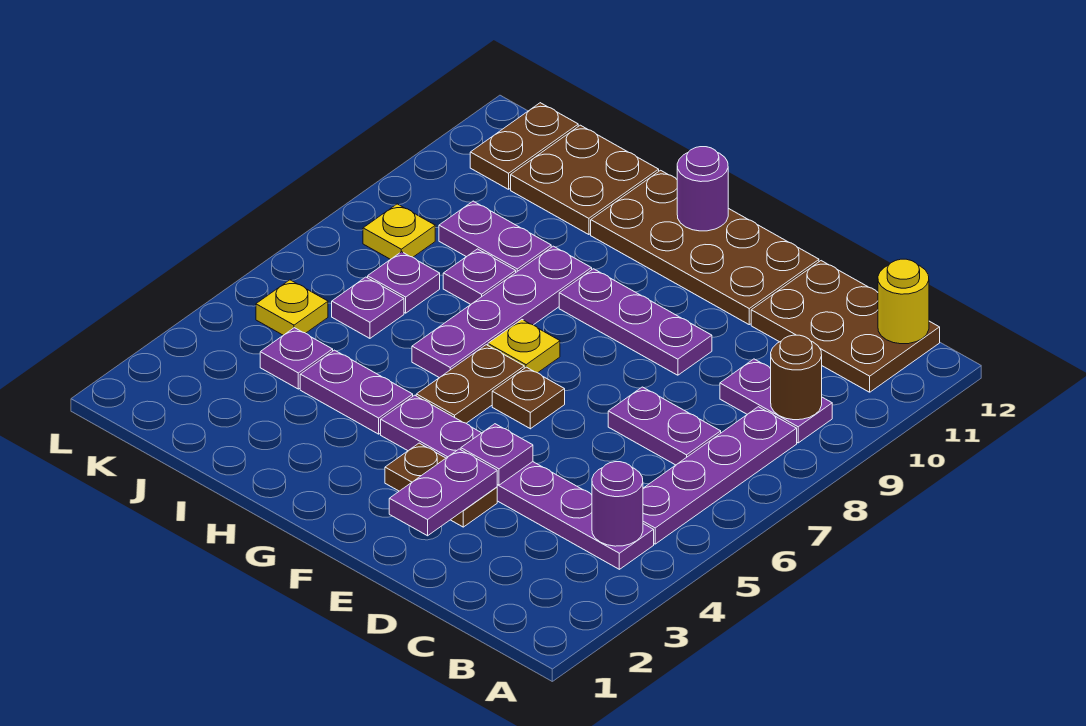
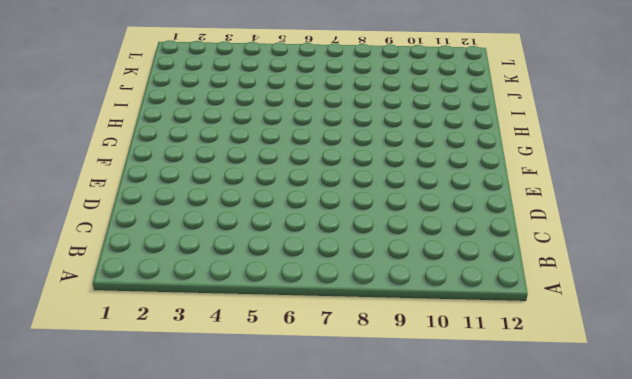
none -> purple plate B4:G4 level 1
none -> purple plate B5:B8 level 1
none -> purple plate B9:C9 level 1

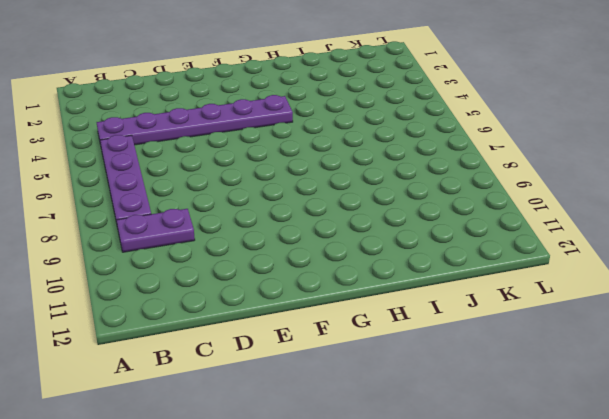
none -> brown plate B11:D12 level 1
none -> purple plate C7:D7 level 1
none -> brown plate E3:F3 level 1

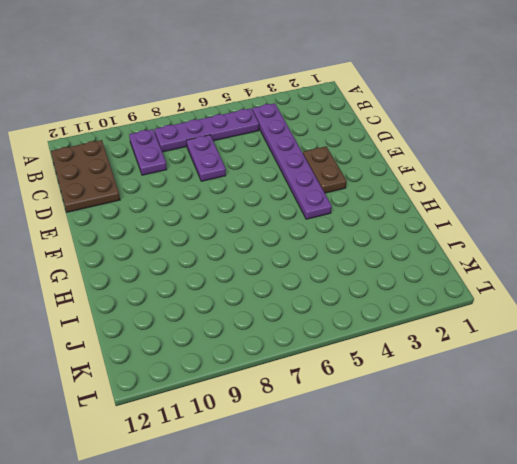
none -> purple plate E9:G9 level 1
none -> brown plate E11:H12 level 1
none -> brown plate F6 level 1

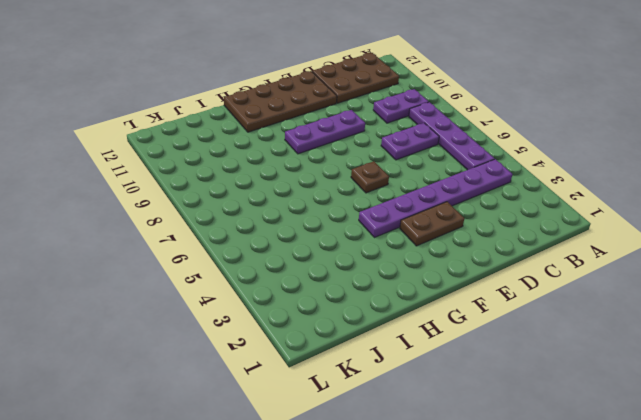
none -> brown plate G5:G6 level 1
none -> yellow plate G7 level 1
none -> purple plate H4:I4 level 1

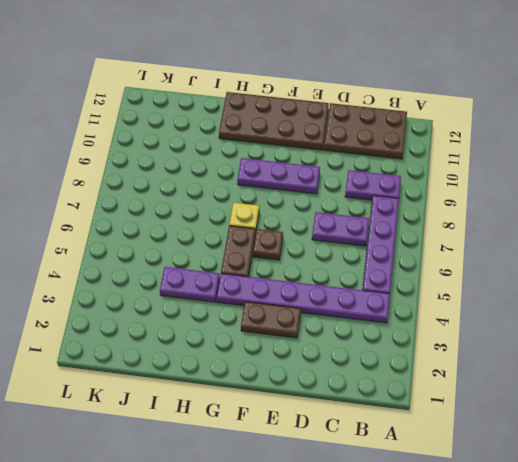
none -> purple plate H6:H9 level 1
none -> purple plate I8 level 1
none -> purple plate I9:J9 level 1

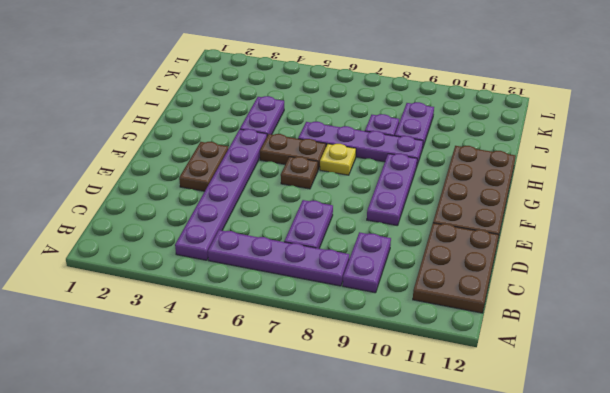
none -> brown plate I11:J12 level 1
none -> purple plate J4 level 1
none -> purple plate J6 level 1

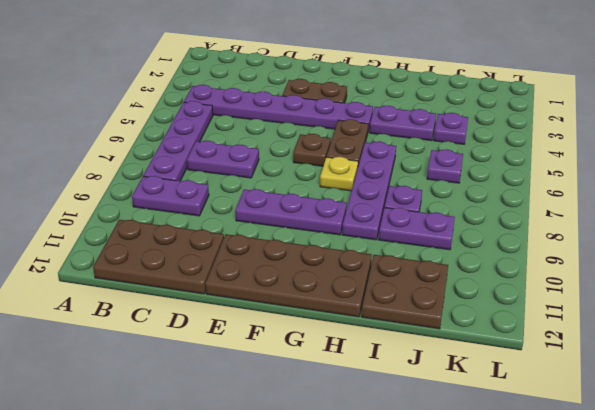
none -> purple plate J7 level 1
none -> yellow plate K5 level 1
none -> yellow plate K8 level 1

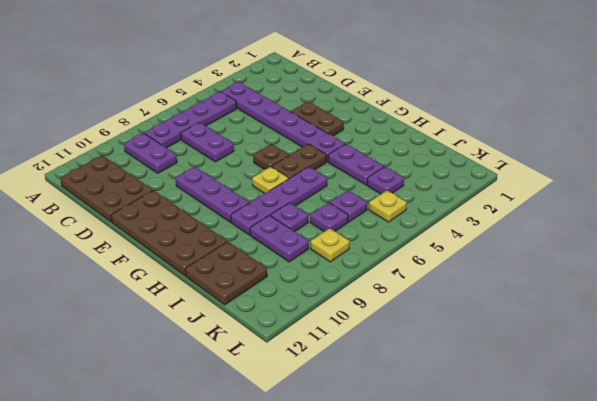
none -> brown plate K11:K12 level 1
none -> purple round brick B4 level 2
none -> brown round brick B9 level 2

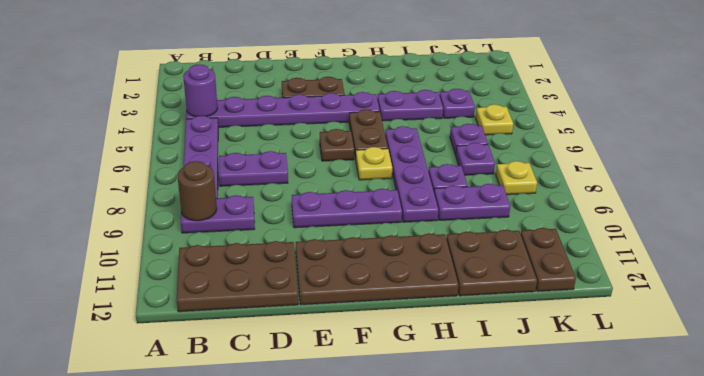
none -> yellow round brick B12 level 2
none -> purple plate E2:E3 level 2
none -> purple plate E4 level 2

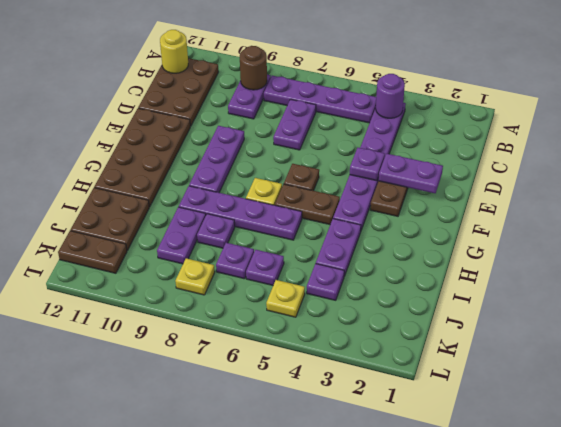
none -> purple round brick G12 level 2

